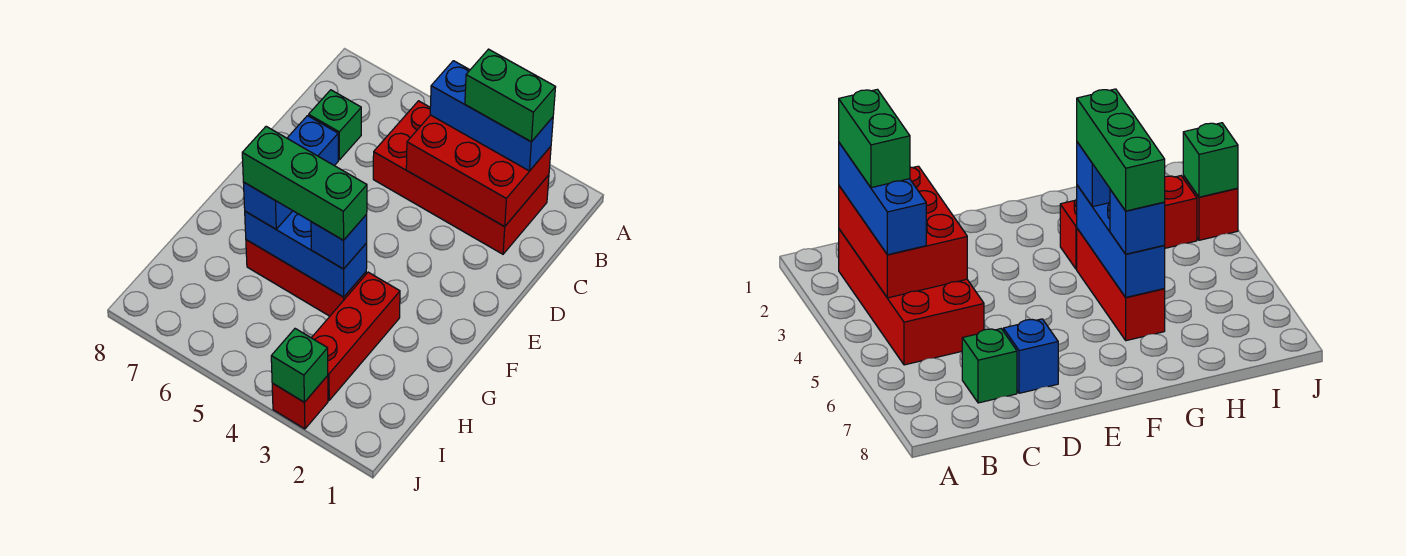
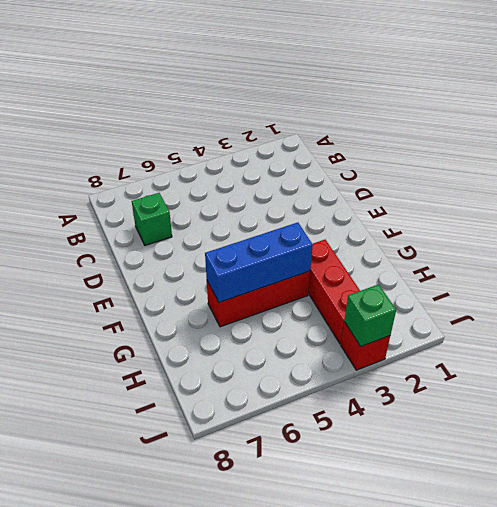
none -> red brick B2:C5 level 1
none -> blue brick D7 level 1
none -> red brick B2:C4 level 2

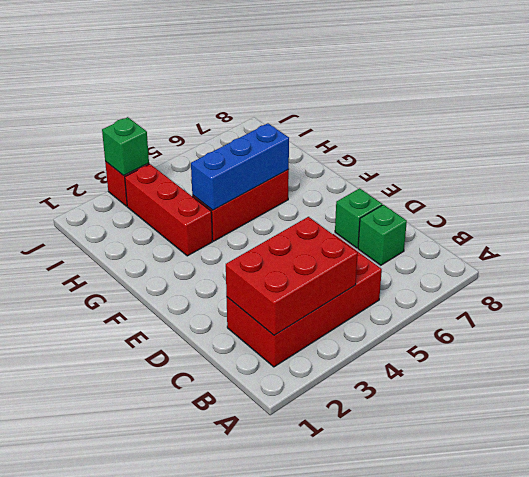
green brick D7 level 1 -> blue brick D7 level 1
none -> blue brick B2:B4 level 3
none -> blue brick G4 level 3
none -> blue brick G6 level 3

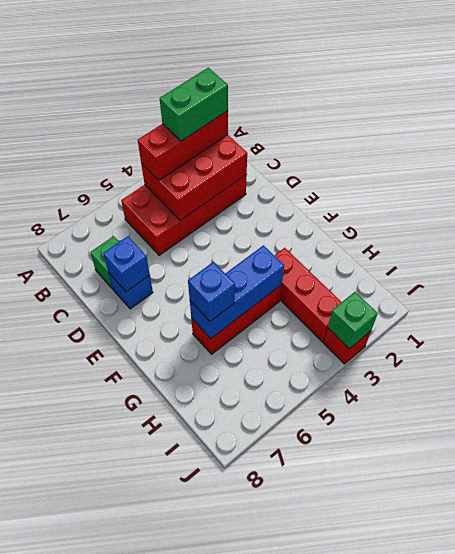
red brick B2:B4 level 3 -> blue brick B2:B4 level 3
blue brick D7 level 2 -> blue brick G4 level 3
none -> green brick G4:G6 level 4

